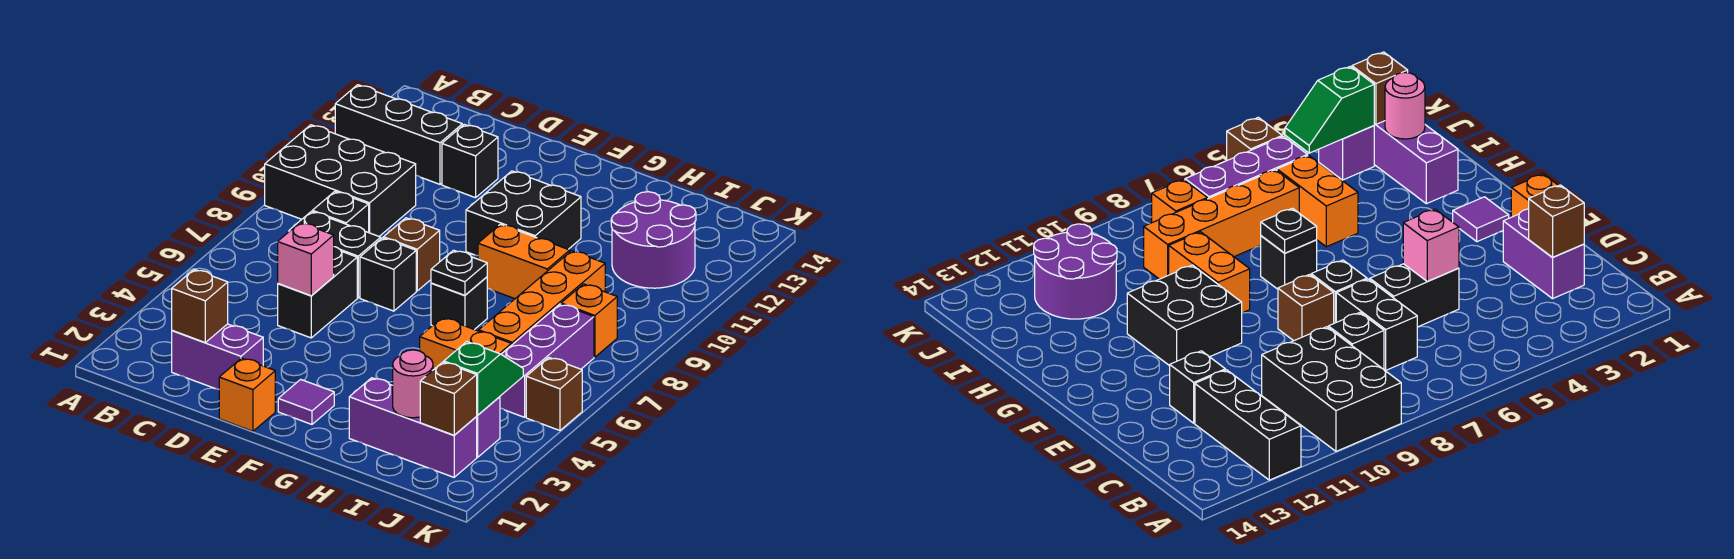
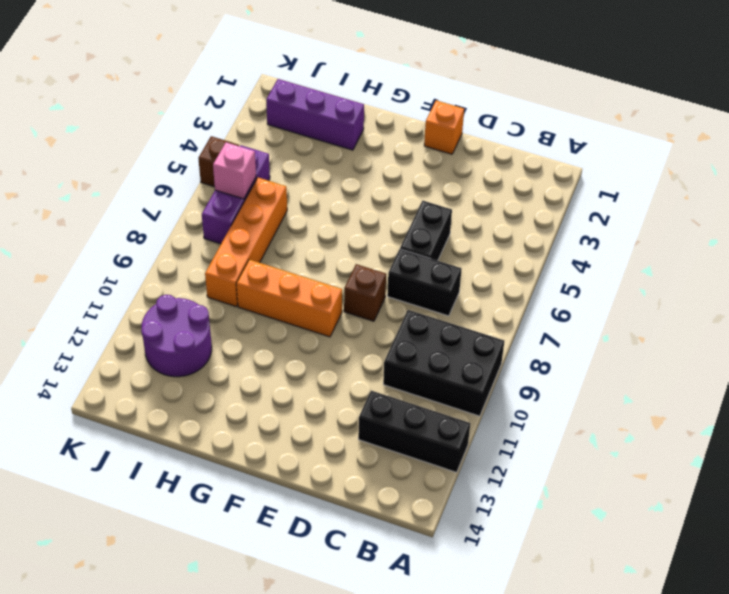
orange brick F9:H9 level 1 -> orange brick G9:H9 level 1
pink brick J6 level 2 -> pink brick D5 level 2
none -> purple brick C2:D2 level 1
none -> black brick C8 level 1
none -> black brick D12 level 1

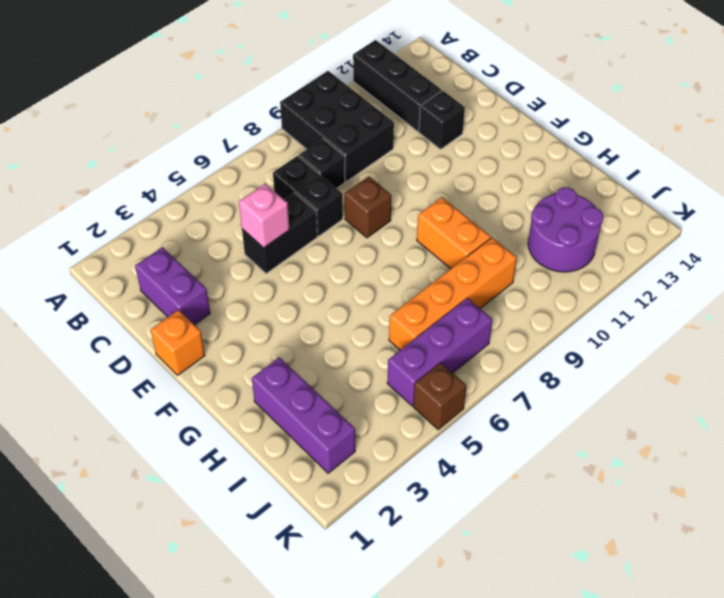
none -> black brick E7 level 1
none -> purple tile F2 level 1
none -> black brick F10:G11 level 1

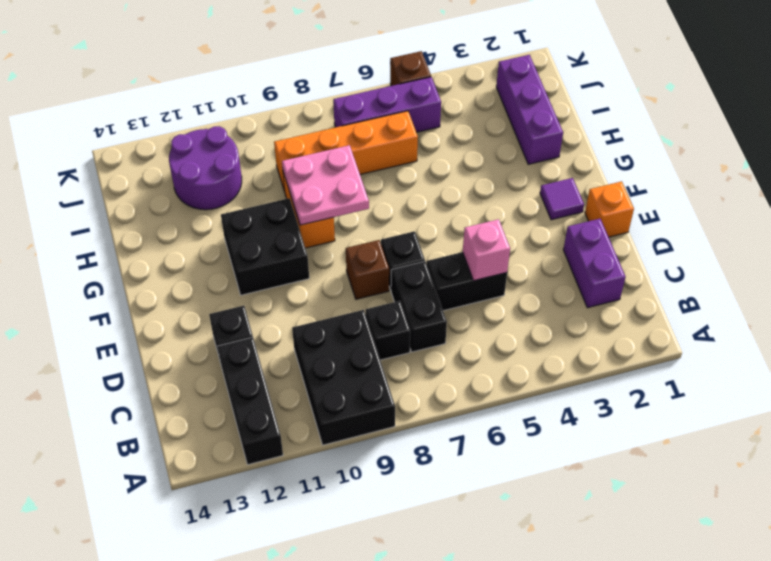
pink plate G8:H9 level 2 -> none
none -> black brick G7 level 1
none -> orange brick H5:I5 level 1
none -> purple brick J3 level 1

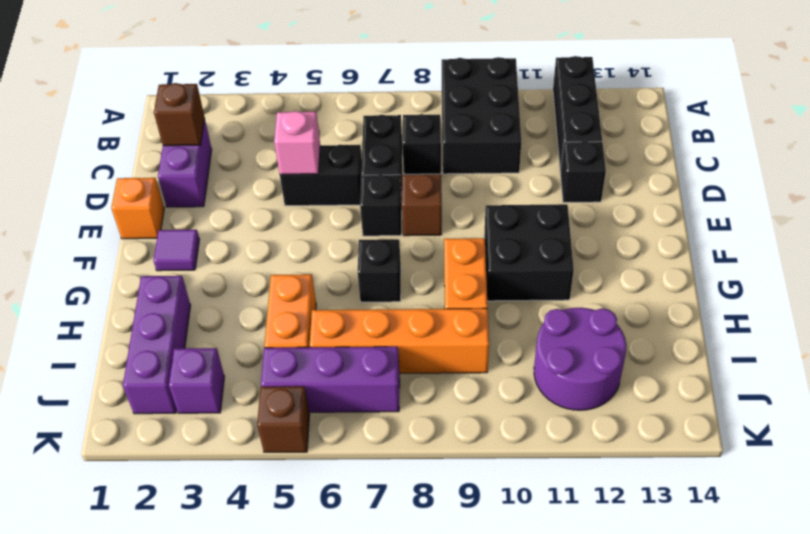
none -> orange brick J8 level 1
none -> black plate G7 level 2
none -> pink round brick I2 level 2

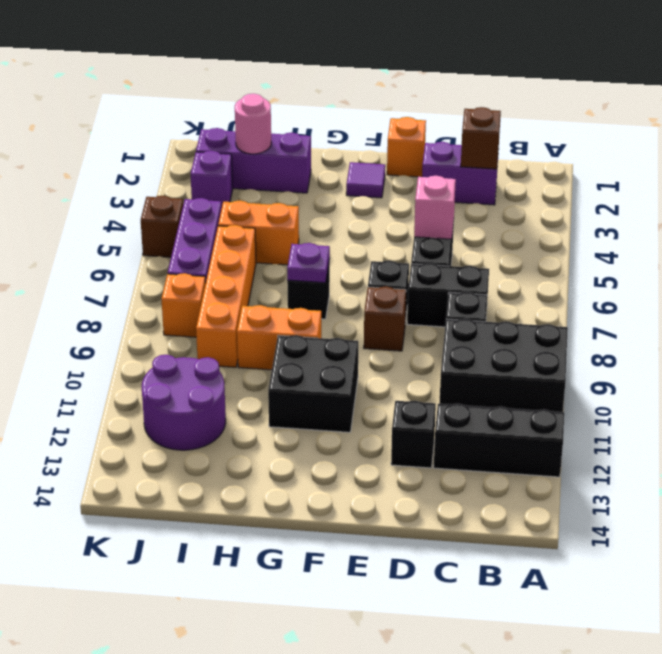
purple plate G7 level 2 -> black plate G7 level 2
none -> brown brick J2 level 2
none -> green slope J3:J4 level 2 top 3

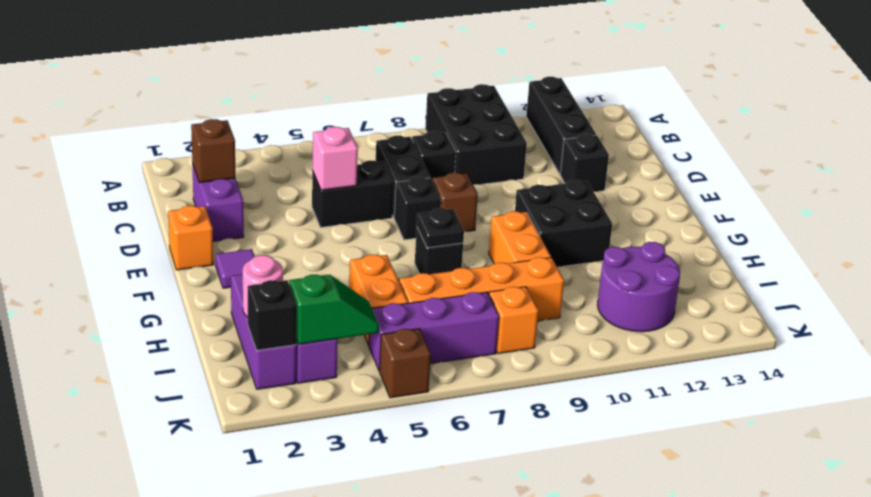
black brick J2 level 2 -> brown brick J2 level 2

